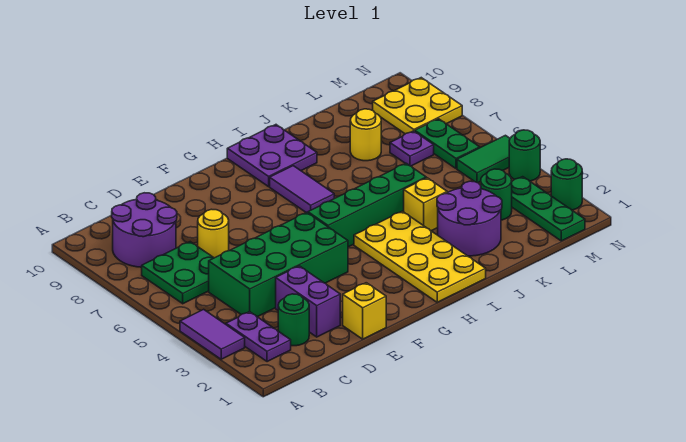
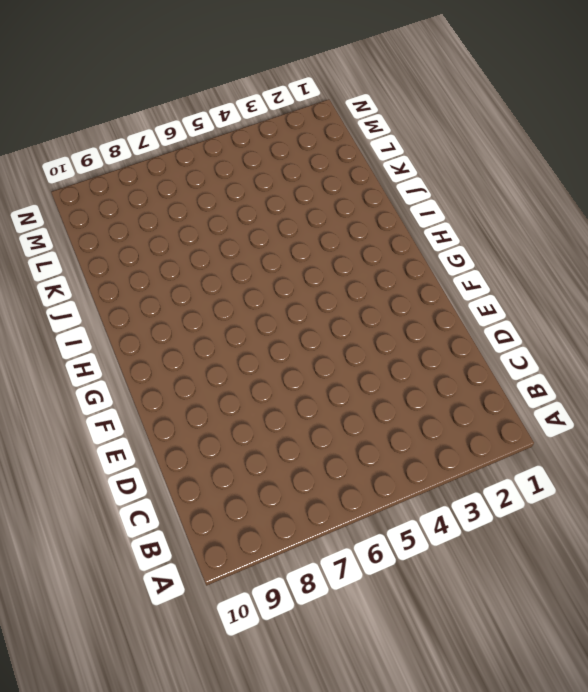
none -> purple tile A3:A4 level 1
none -> purple plate B2:B3 level 1
none -> green plate B6:C7 level 1

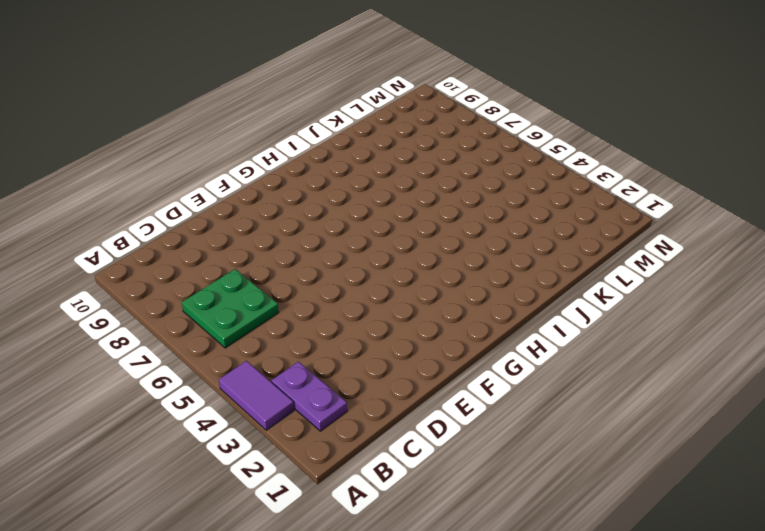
none -> purple round brick B8:C9 level 1
none -> green round brick C2 level 1
none -> green brick C4:F5 level 1

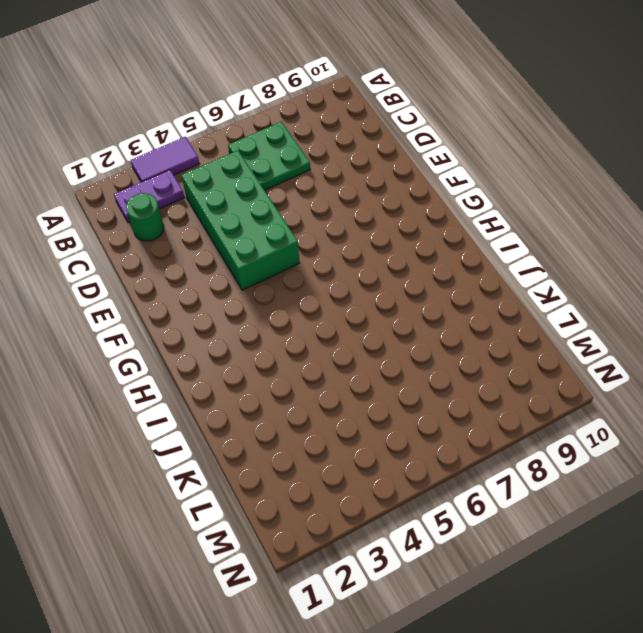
none -> purple round brick B8:C9 level 1
none -> purple brick D2:D3 level 1
none -> yellow round brick D7 level 1

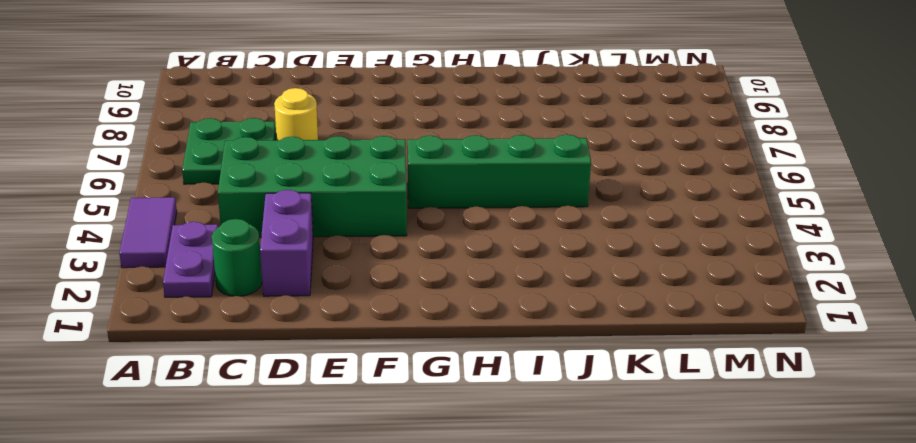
none -> purple round brick B8:C9 level 1
none -> yellow brick E1 level 1
none -> yellow plate H1:I4 level 1

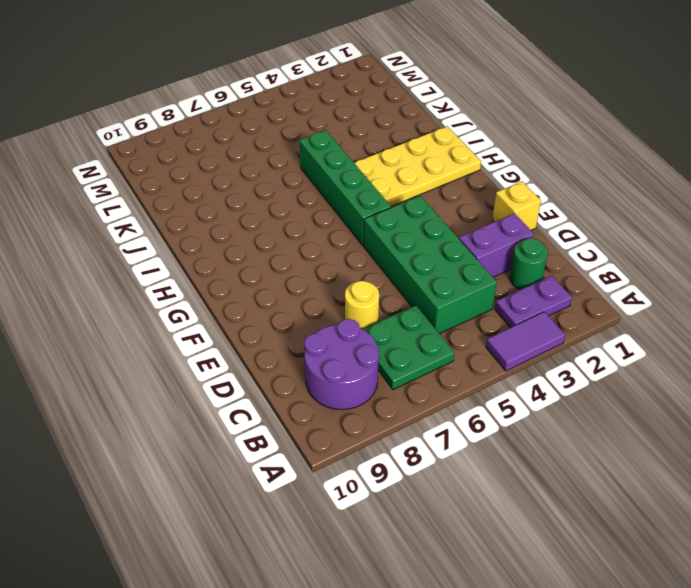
none -> purple tile H7:H8 level 1
none -> purple plate H9:I10 level 1
none -> purple round brick J2:K3 level 1

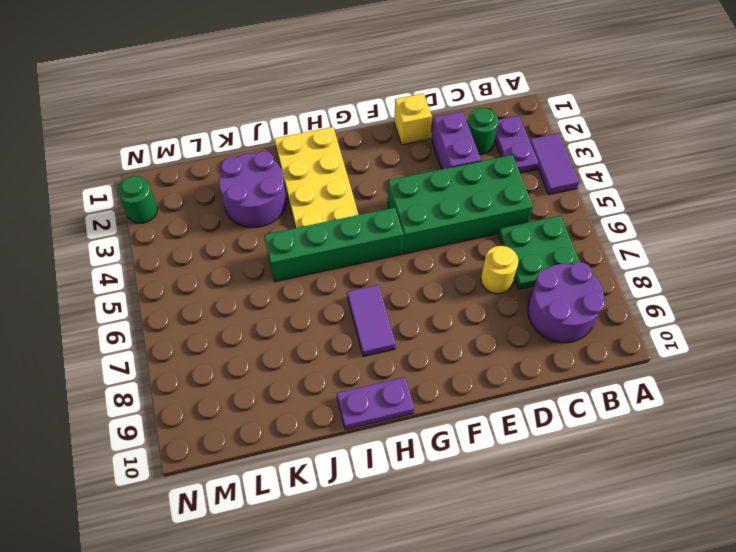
purple plate H10:I10 level 1 -> purple plate H9:I10 level 1
none -> yellow brick J4 level 1
none -> yellow round brick K8 level 1
none -> green round brick L3 level 1

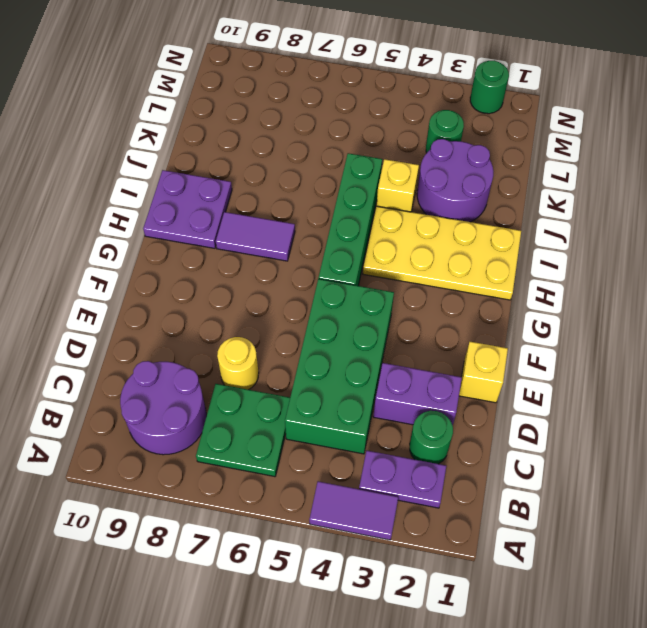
none -> yellow round brick K8 level 1
none -> purple plate L7 level 1
none -> green plate M1:M3 level 1

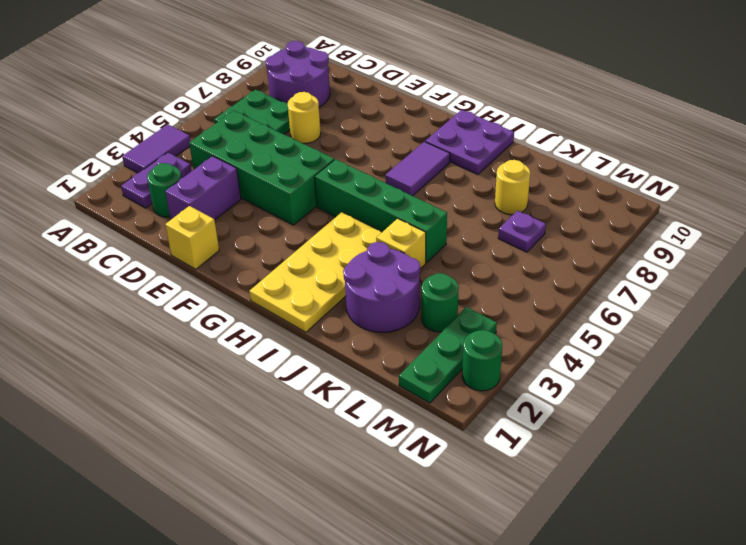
none -> green tile M5:N5 level 1
none -> green plate M6:M7 level 1
none -> yellow plate M8:N9 level 1

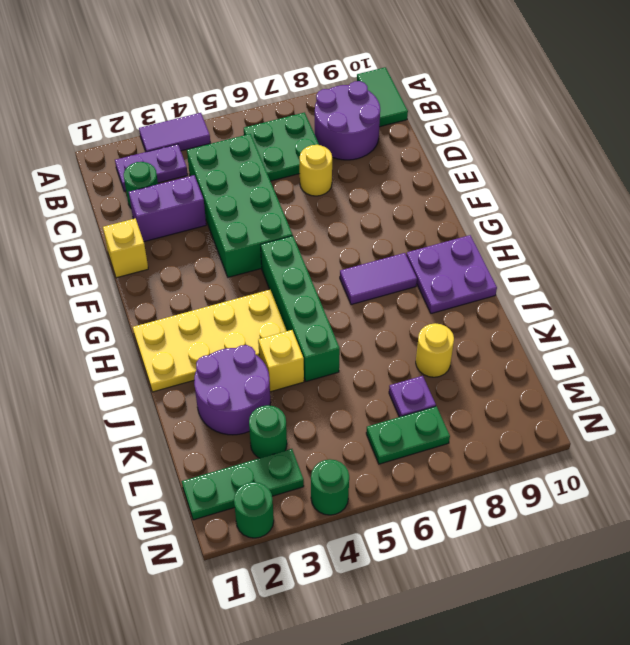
green tile A10:B10 level 1 -> green tile M5:N5 level 1
none -> yellow plate M8:N9 level 1

